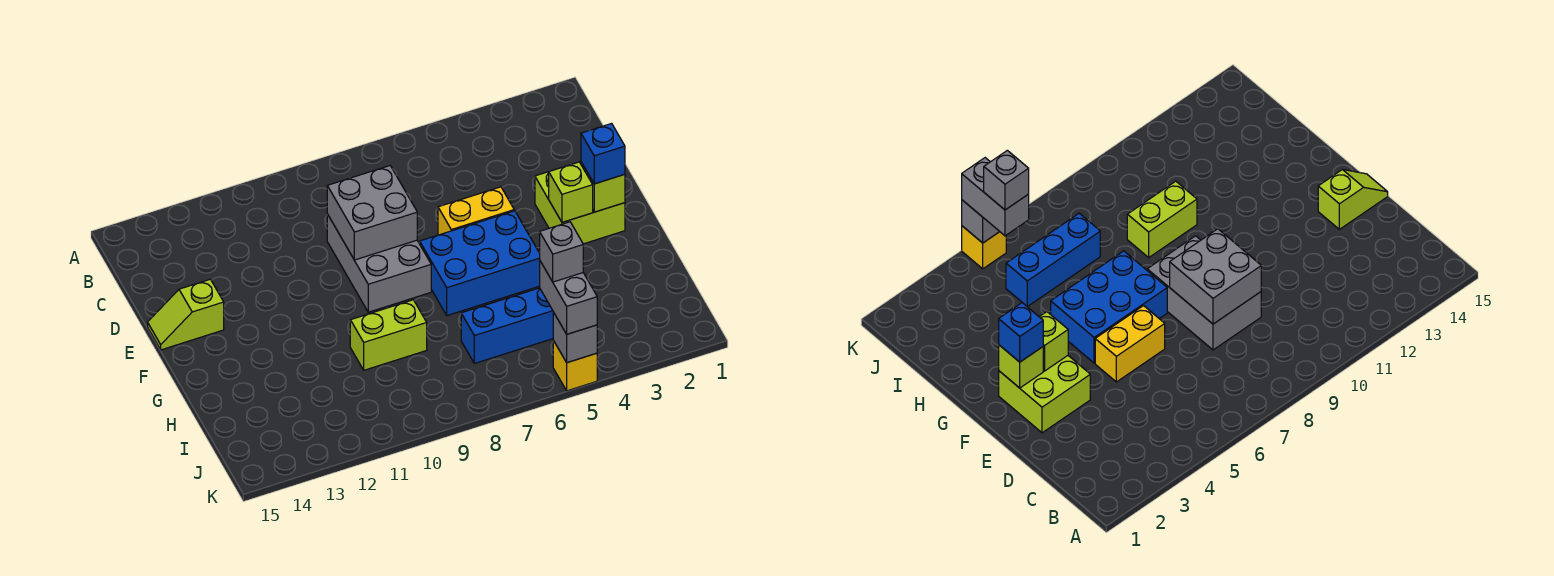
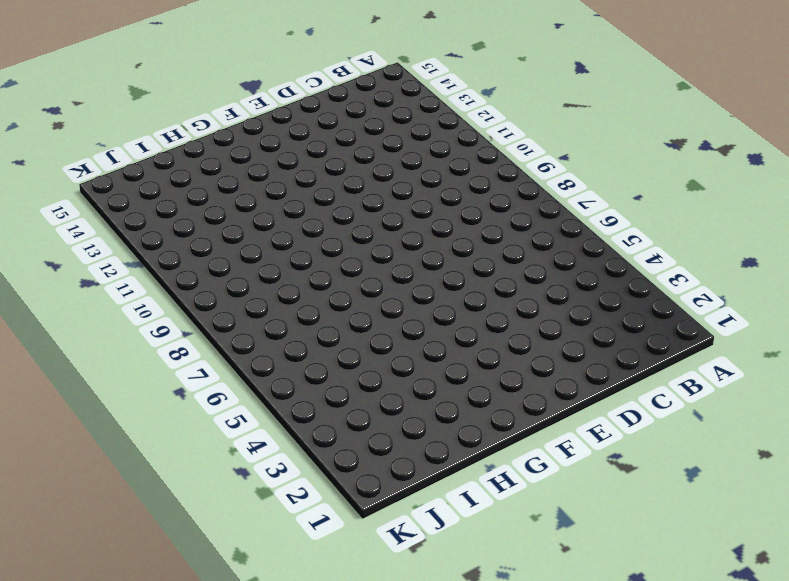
none -> grey brick D8:F9 level 1
none -> lime brick E2:F3 level 1
none -> yellow brick E5:E6 level 1

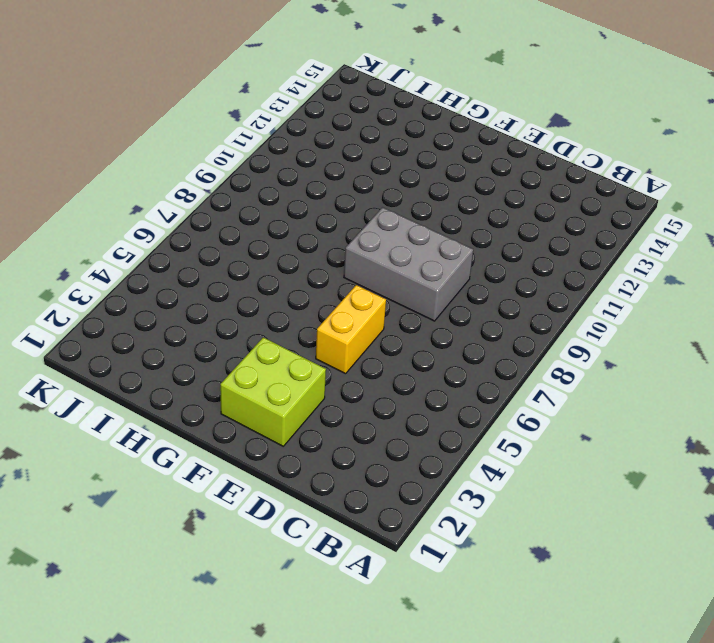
none -> lime slope E14:E15 level 1 top 14
none -> blue brick F5:G7 level 1
none -> lime brick H9:H10 level 1

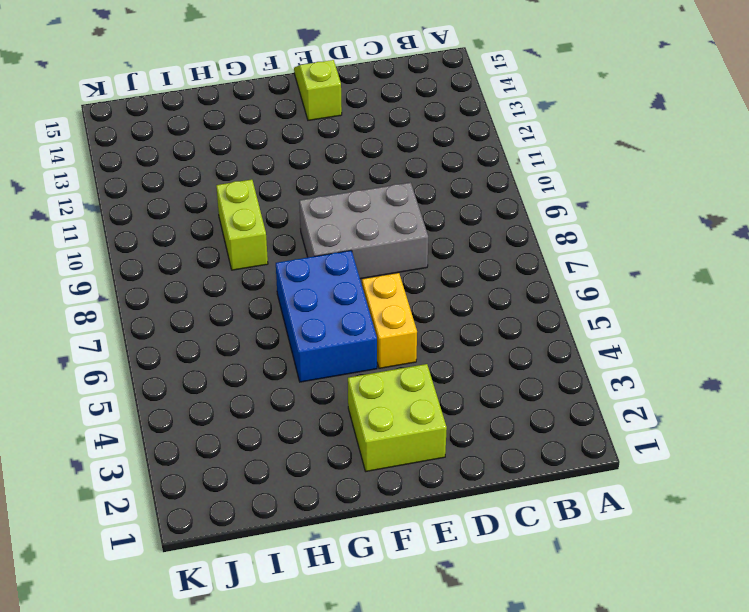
none -> blue brick I5:I7 level 1
none -> yellow brick K5 level 1
none -> grey brick D8:E9 level 2

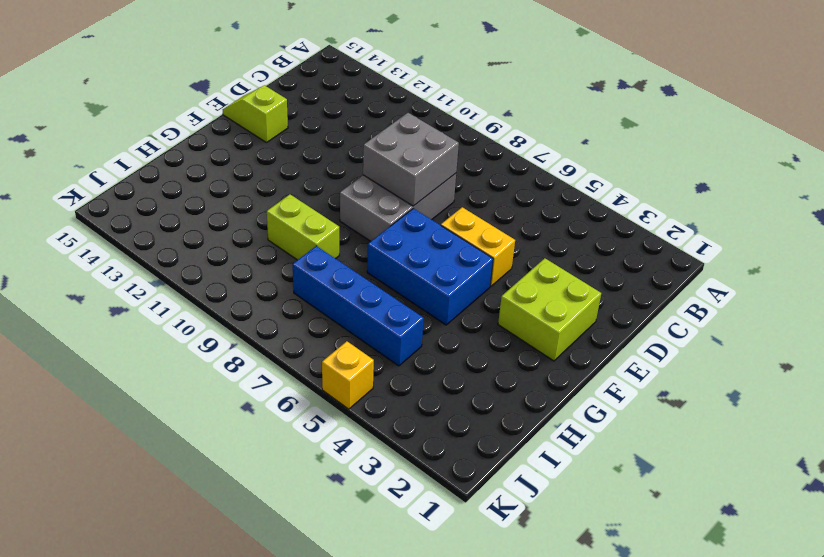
blue brick I5:I8 level 1 -> blue brick I5:I7 level 1
none -> lime brick F2 level 2
none -> lime brick F3 level 2
none -> grey brick K5 level 2

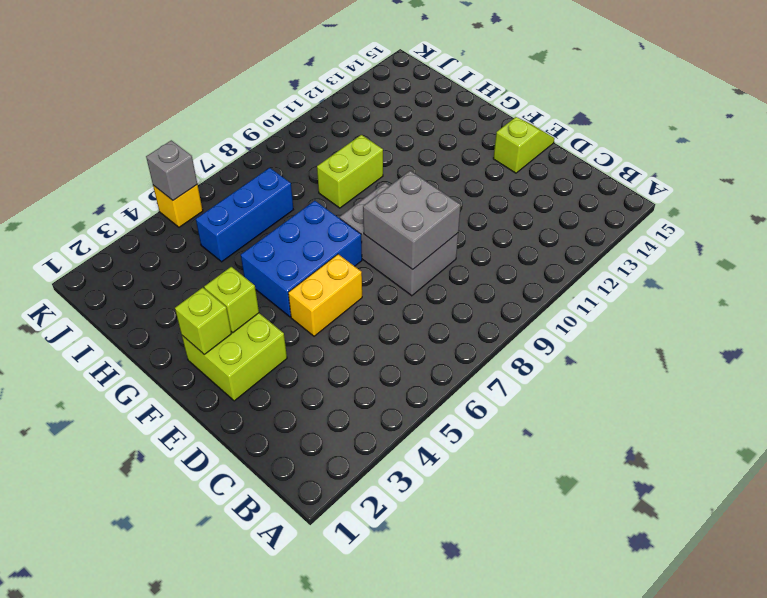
none -> blue brick F2 level 3
none -> grey brick J5:K5 level 3
none -> grey brick J5 level 4

